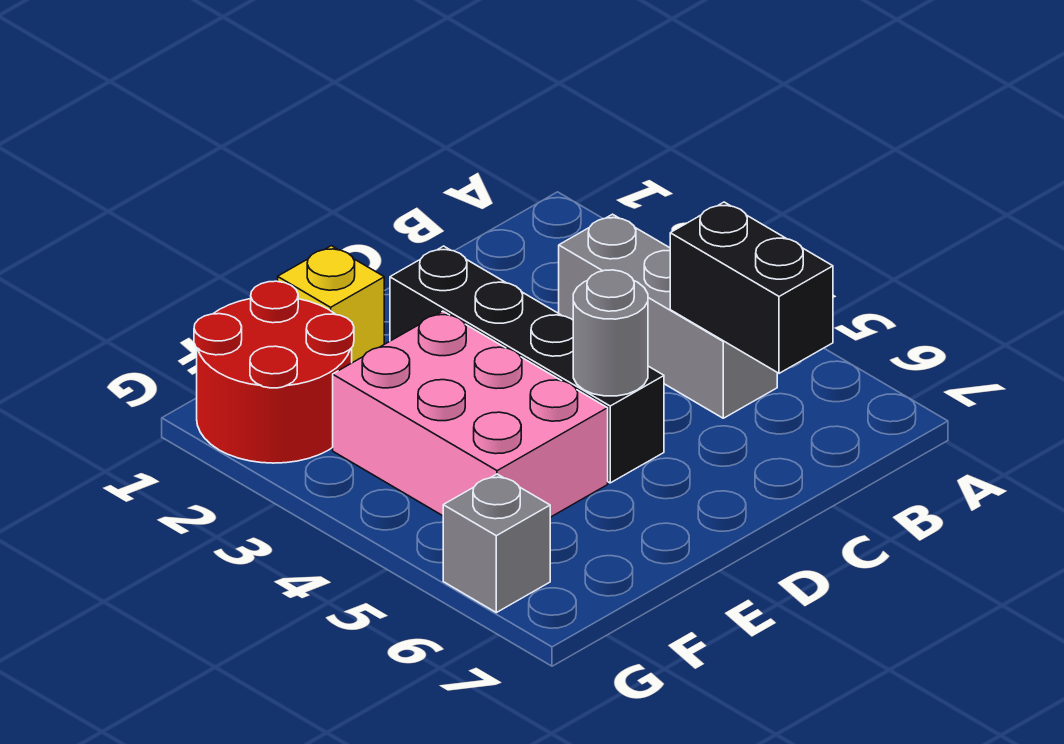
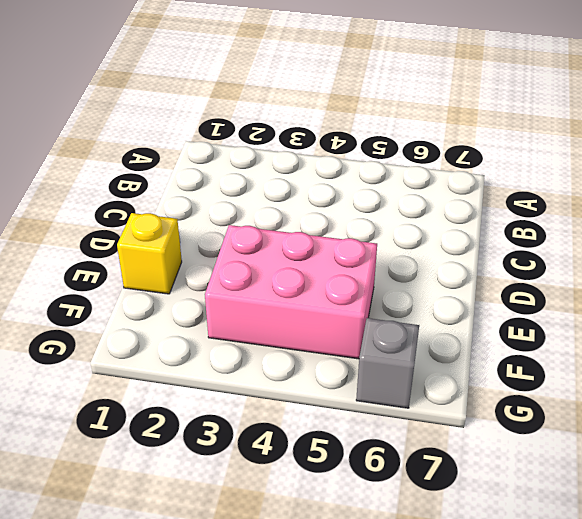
none -> grey brick B3:B5 level 1
none -> black brick D2:D5 level 1

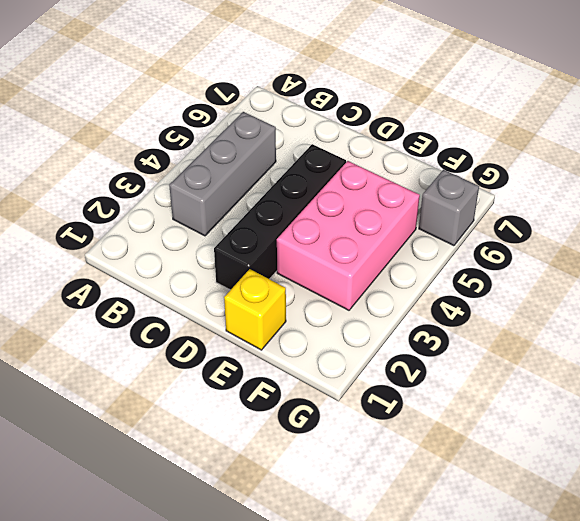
none -> red round brick F1:G2 level 1
none -> black brick B5:B6 level 2

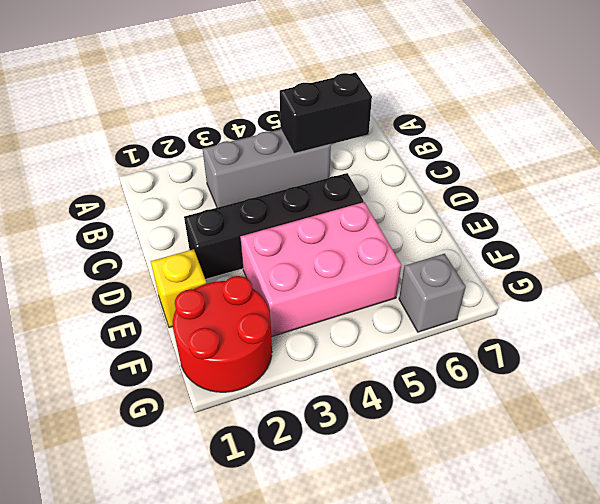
none -> grey round brick D5 level 2

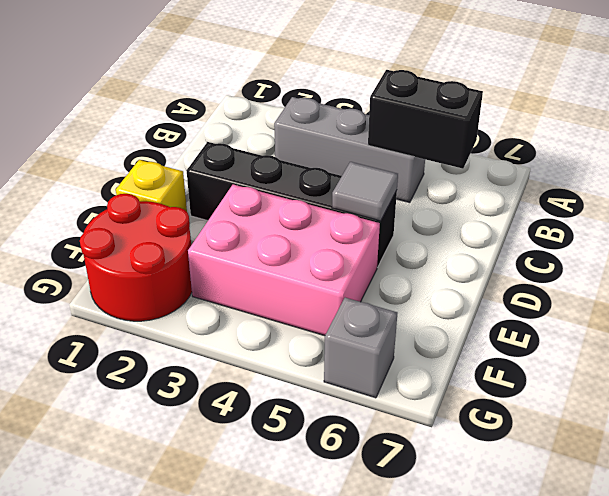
grey tile D5 level 2 -> grey round brick D5 level 2

